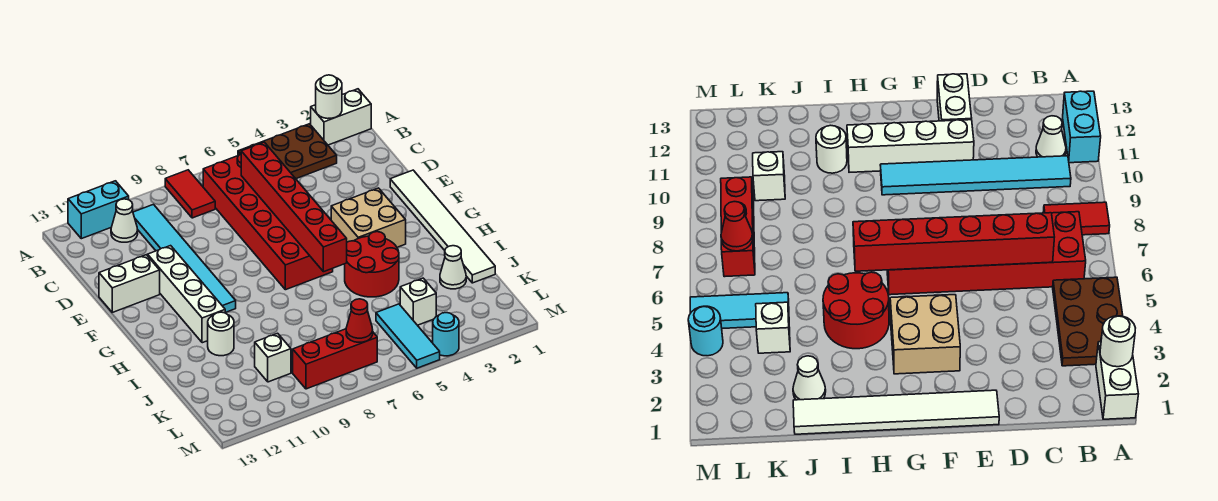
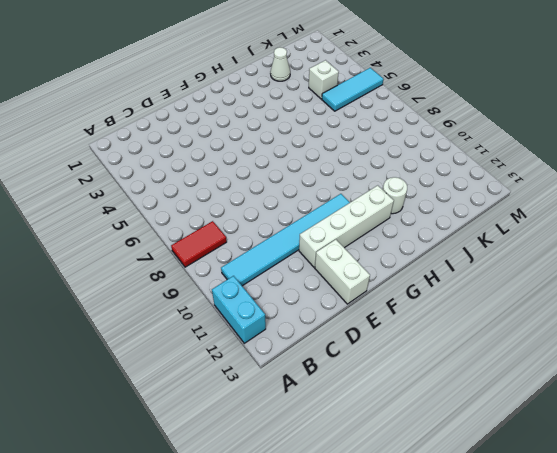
none -> white brick A1:A2 level 1
none -> brown plate A3:B5 level 1
none -> red brick B6:G7 level 1

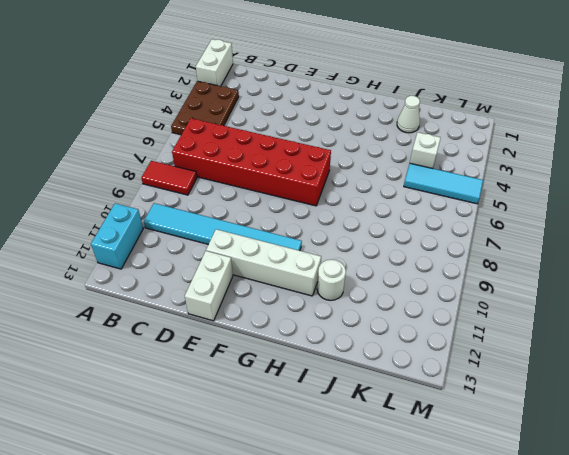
none -> white cone B11 level 1
none -> white tile E1:J1 level 1
none -> tan brick F3:G4 level 1

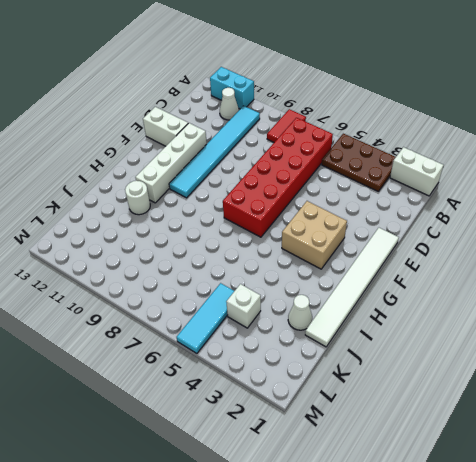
none -> red round brick H4:I5 level 1
none -> white brick K10 level 1
none -> red brick L7:L9 level 1

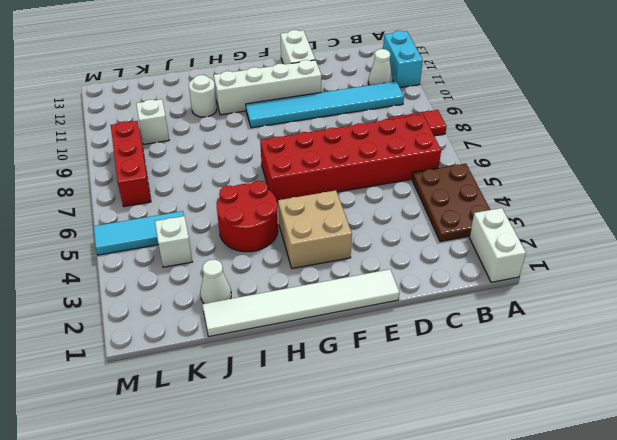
none -> cyan round brick M4 level 1
none -> white round brick A2 level 2
none -> red brick C6:H6 level 2

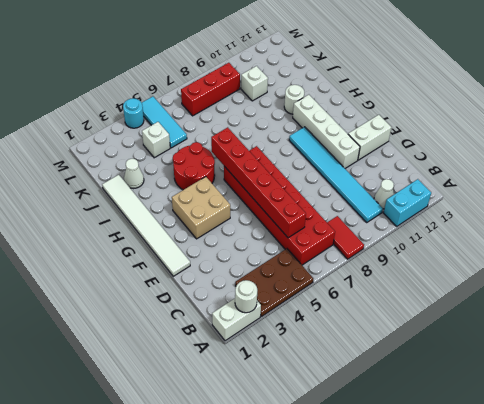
none -> red cone L7 level 2

